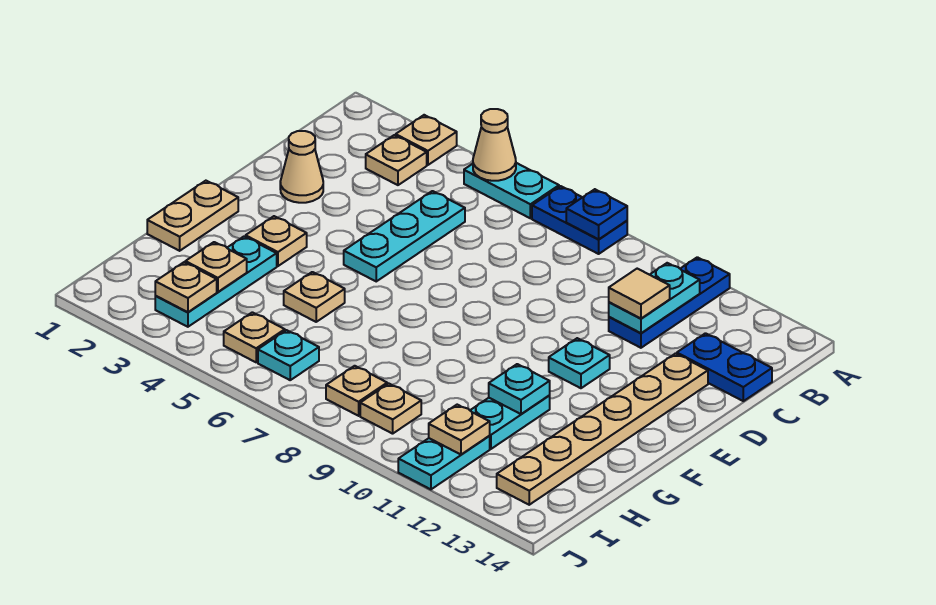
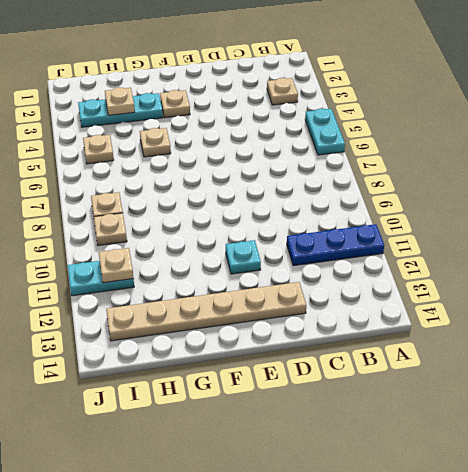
none -> tan plate A3 level 1
none -> blue plate A7:A8 level 1
none -> cyan plate C5:E5 level 1

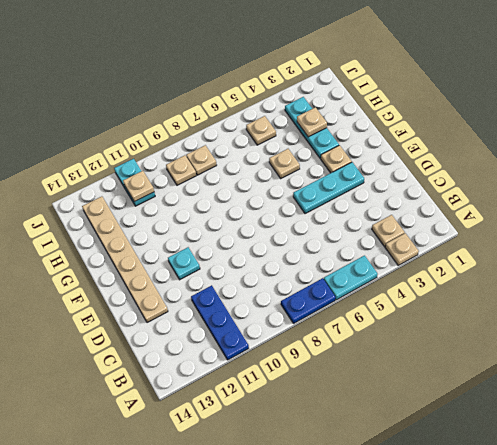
cyan plate E3:E5 level 1 -> cyan plate C5:E5 level 1
none -> blue plate C13:C14 level 1
none -> tan cone D2 level 1
none -> tan plate F1:G1 level 1

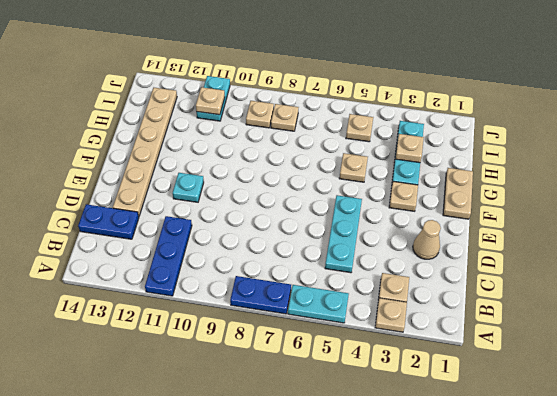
none -> cyan plate G11:H11 level 1
none -> cyan plate I6 level 1
none -> tan cone A5 level 2

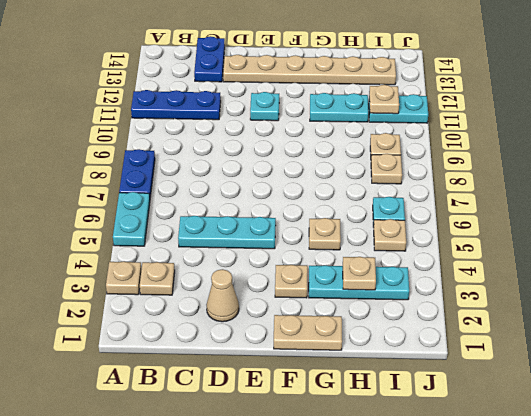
none -> tan cone A5 level 2
none -> blue plate A8 level 2
none -> cyan plate B11:C11 level 2

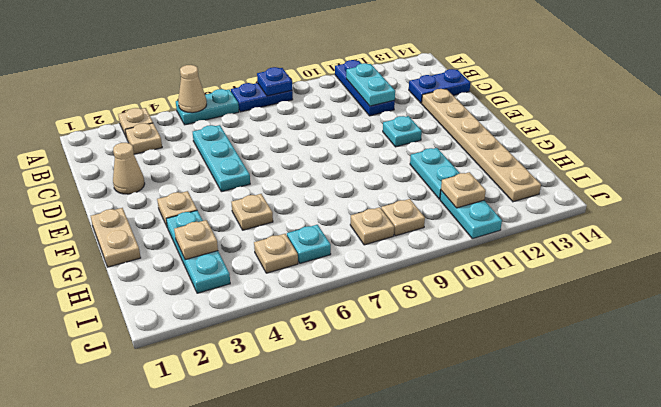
none -> cyan plate G11 level 2
none -> tan plate I3 level 2
none -> tan tile C11 level 3

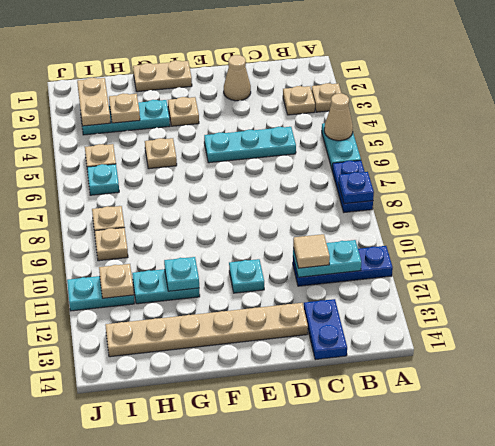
tan plate I2:I3 level 2 -> tan plate I3 level 2

